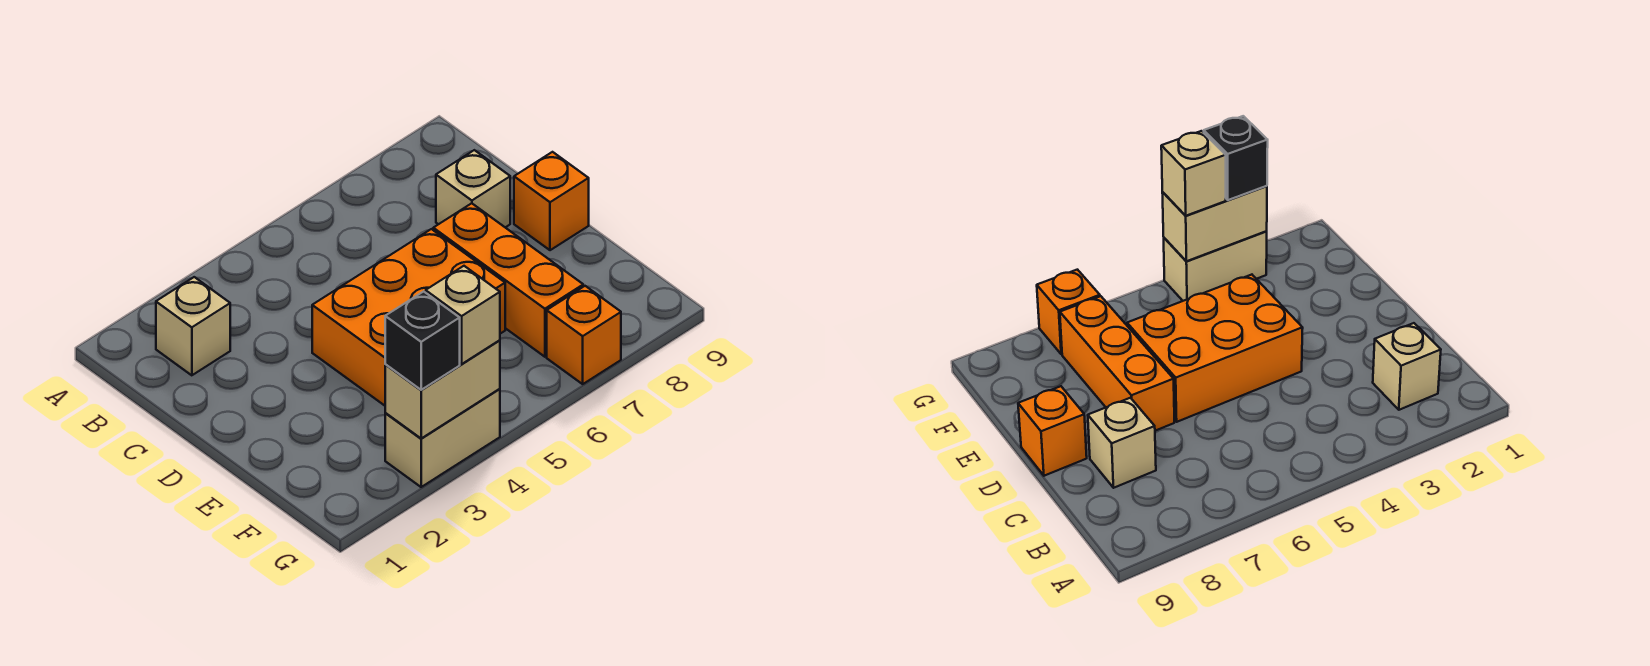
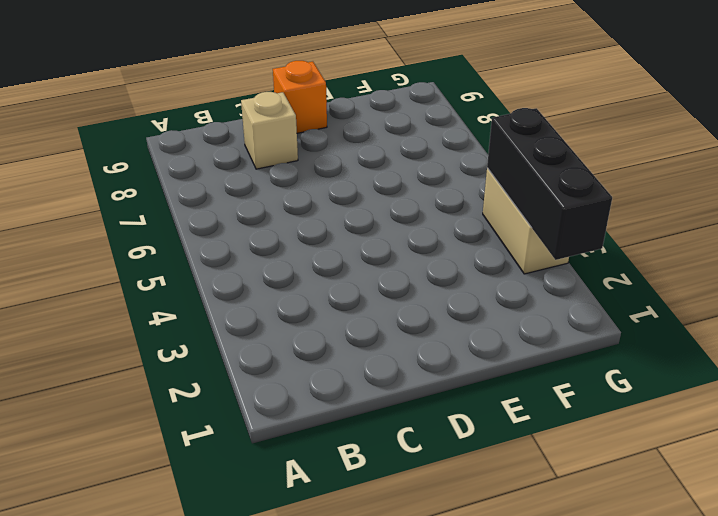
black brick G2:G4 level 2 -> tan brick G3:G4 level 2
none -> tan brick B2 level 1
none -> orange brick D4:E6 level 1

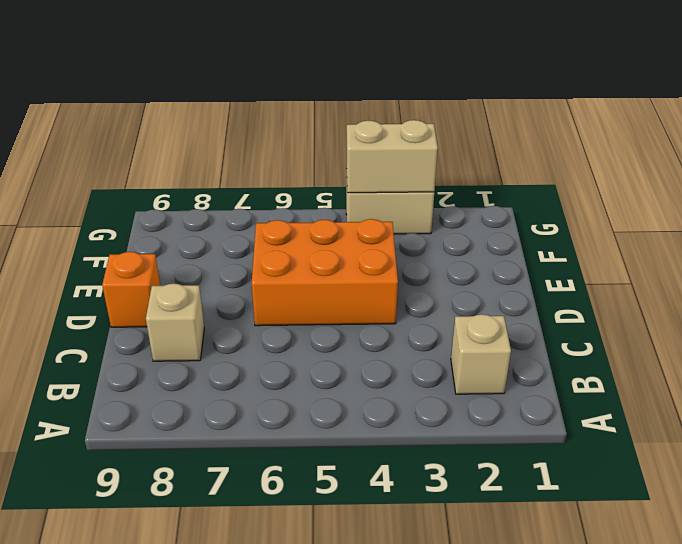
none -> orange brick D7:F7 level 1
none -> orange brick G7 level 1

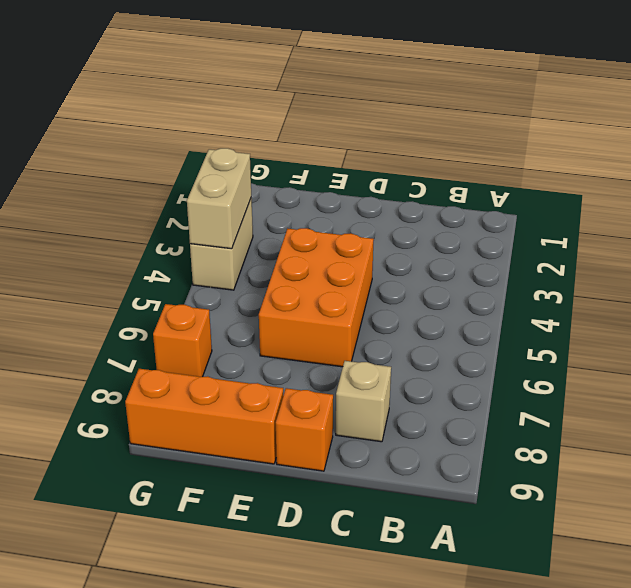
orange brick E9:G9 level 1 -> orange brick D7:F7 level 1
none -> tan brick B2 level 1
none -> black brick G3 level 3

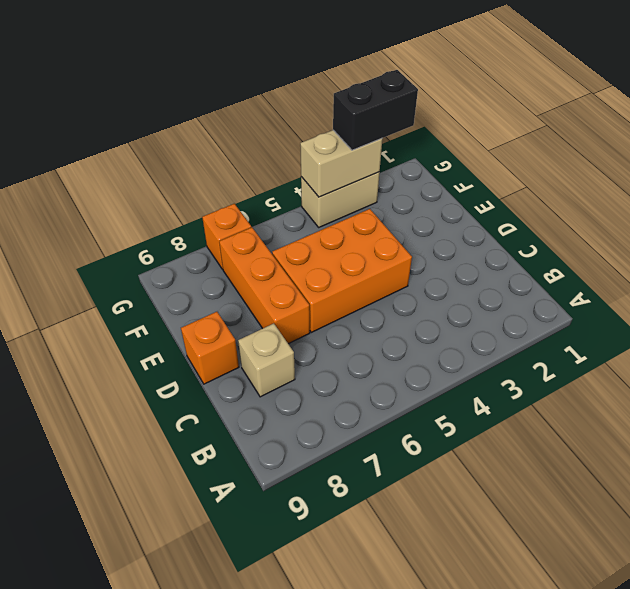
black brick G2:G3 level 3 -> black brick G3 level 3
none -> tan brick B2 level 1
none -> tan brick G4 level 3

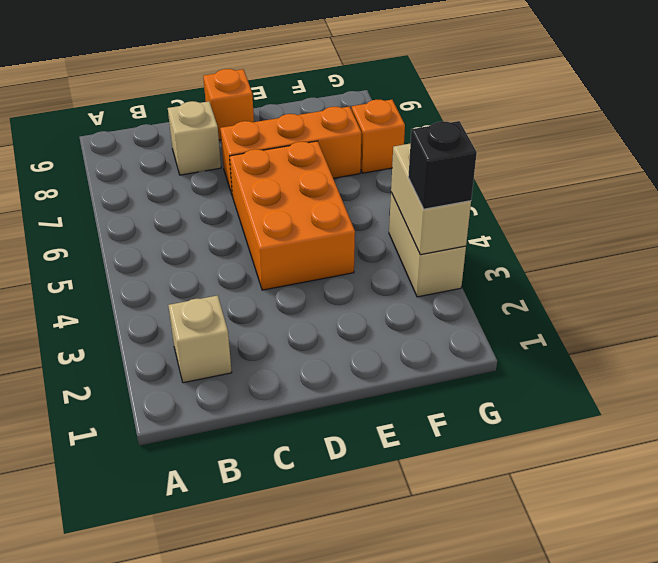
none -> tan brick G4 level 3

